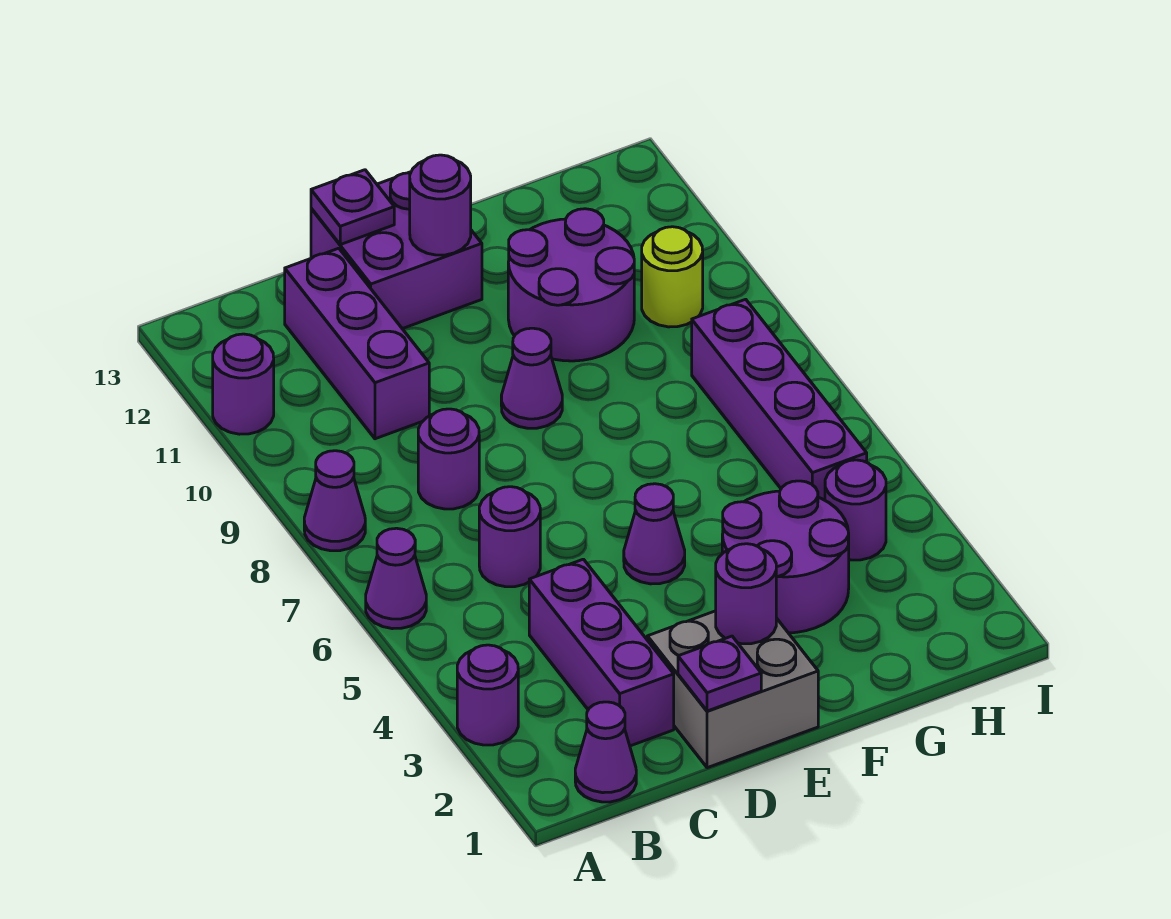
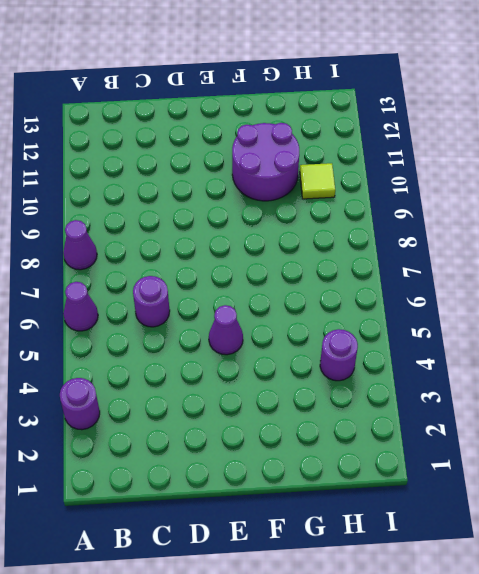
lime tile H10 level 1 -> lime round brick H10 level 1
none -> purple round brick A11 level 1
none -> purple cone B1 level 1
none -> purple brick C2:C4 level 1

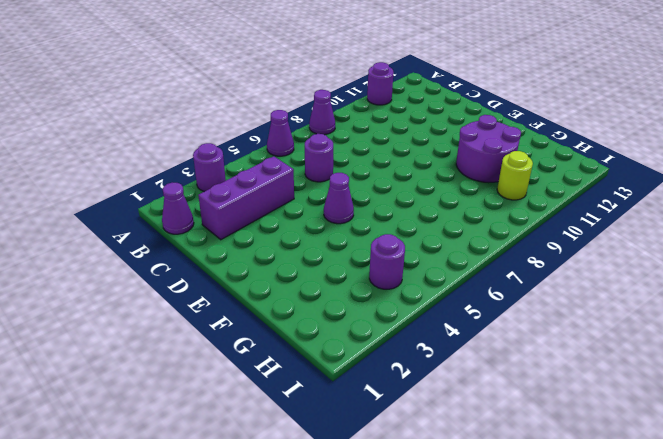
none -> purple round brick C8 level 1
none -> purple brick C10:C12 level 1
none -> grey brick D1:E2 level 1

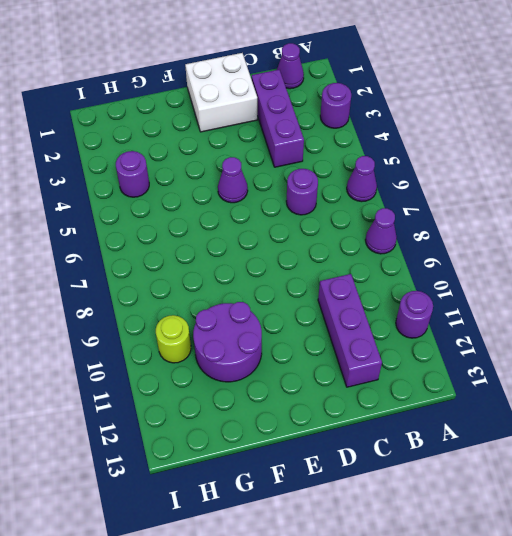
white brick D1:E2 level 1 -> grey brick D1:E2 level 1
none -> purple round brick C8 level 1
none -> purple brick D12:E13 level 1
none -> purple cone E9 level 1

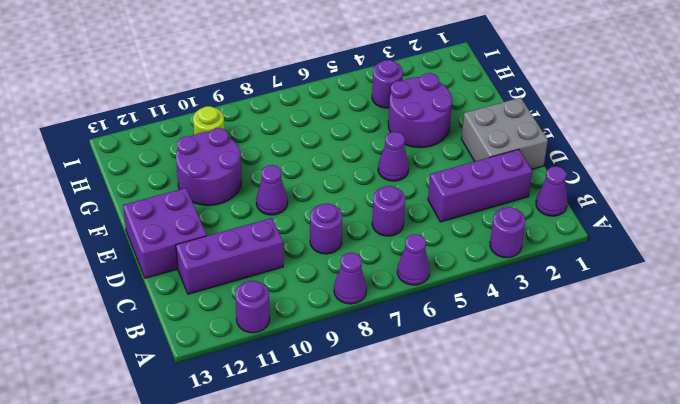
none -> purple brick H5:H8 level 1
none -> purple plate D1 level 2
none -> purple plate D13 level 2

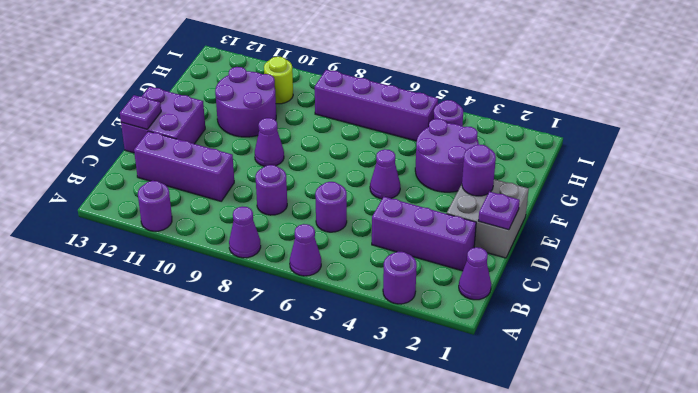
none -> purple round brick E12 level 2

